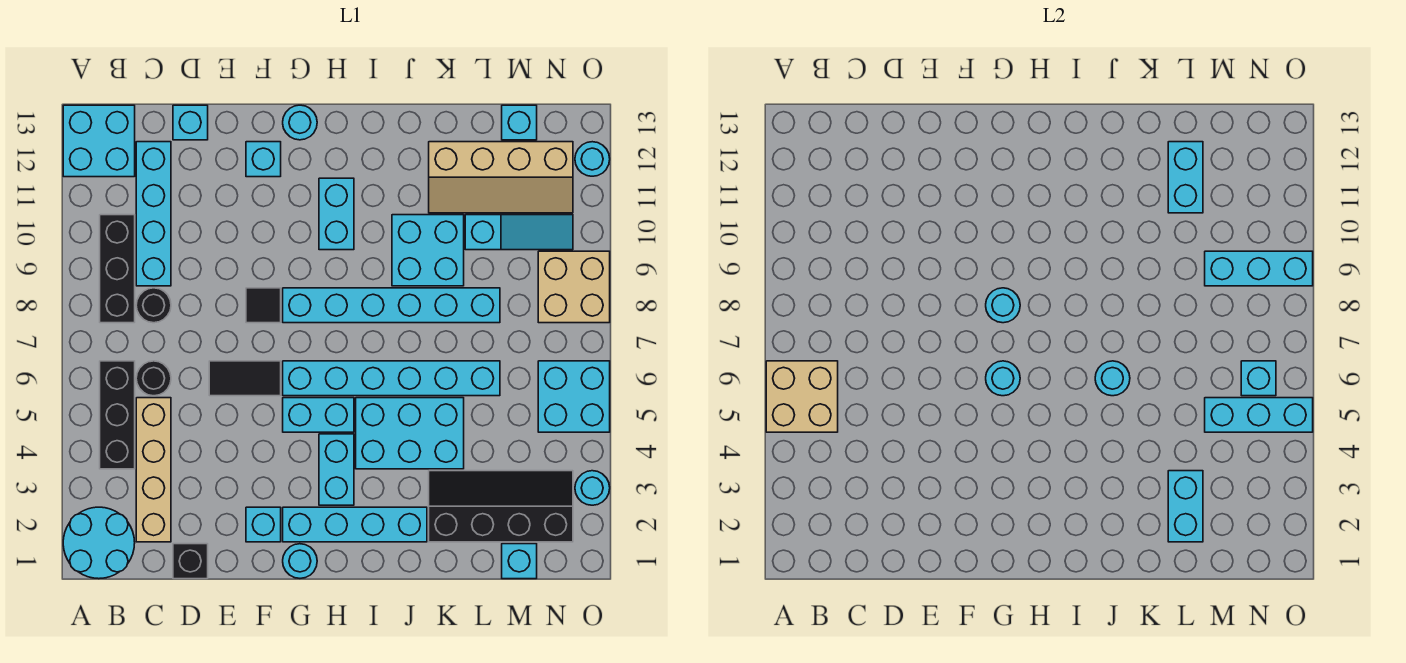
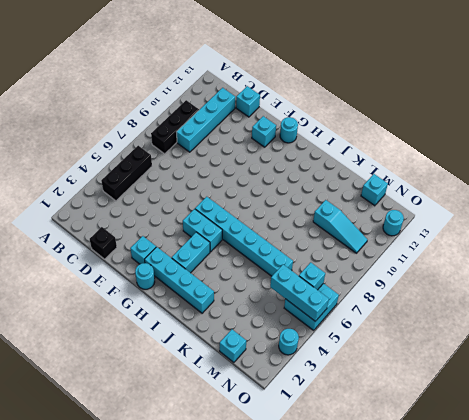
none -> cyan round brick A1:B2 level 1
none -> cyan brick A12:B13 level 1
none -> tan brick C2:C5 level 1
none -> black round brick C6 level 1

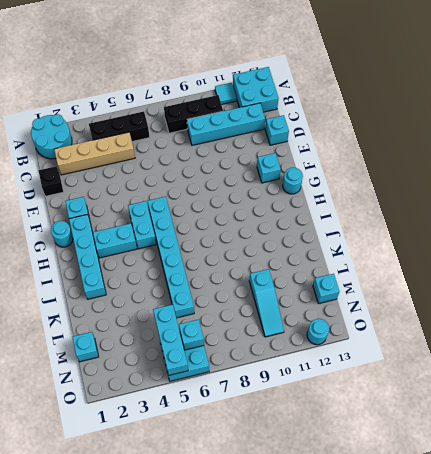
cyan tile A11 level 1 -> none
none -> black round brick C6 level 1
none -> black round brick C8 level 1
none -> black tile E6:F6 level 1
none -> black tile F8 level 1

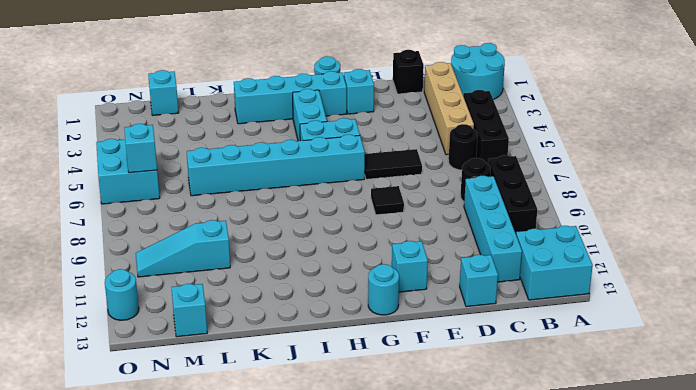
none -> cyan brick G8:L8 level 1
none -> cyan brick H10:H11 level 1
none -> cyan brick I4:K5 level 1
none -> cyan brick J9:K10 level 1

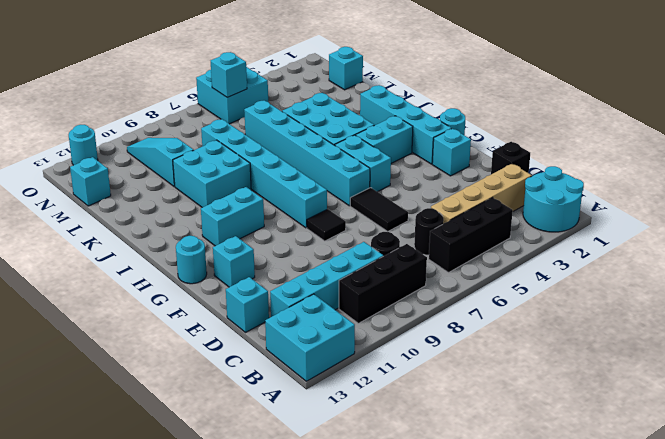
none -> black slope K2:N3 level 1 top 2
none -> tan slope K11:N12 level 1 top 12
none -> tan brick N8:O9 level 1
none -> cyan round brick O3 level 1

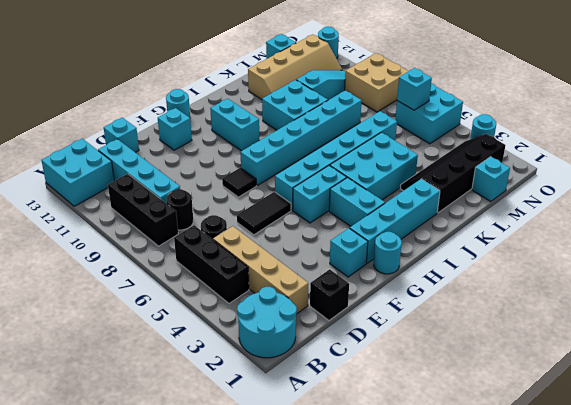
none -> tan brick A5:B6 level 2
none -> cyan round brick G6 level 2
none -> cyan round brick G8 level 2
none -> cyan round brick J6 level 2

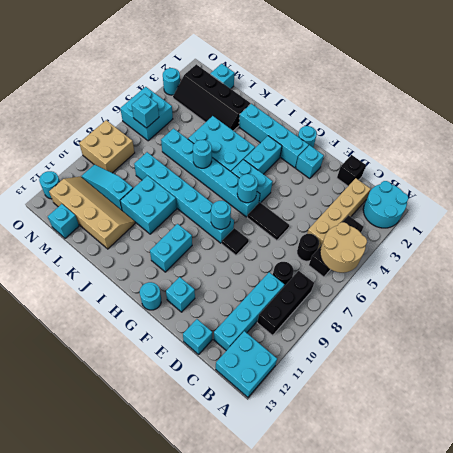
tan round brick A5:B6 level 2 -> tan brick A5:B6 level 2
none -> cyan brick L2:L3 level 2
none -> cyan brick L11:L12 level 2
none -> cyan brick M5:O5 level 2
none -> cyan brick M9:O9 level 2

